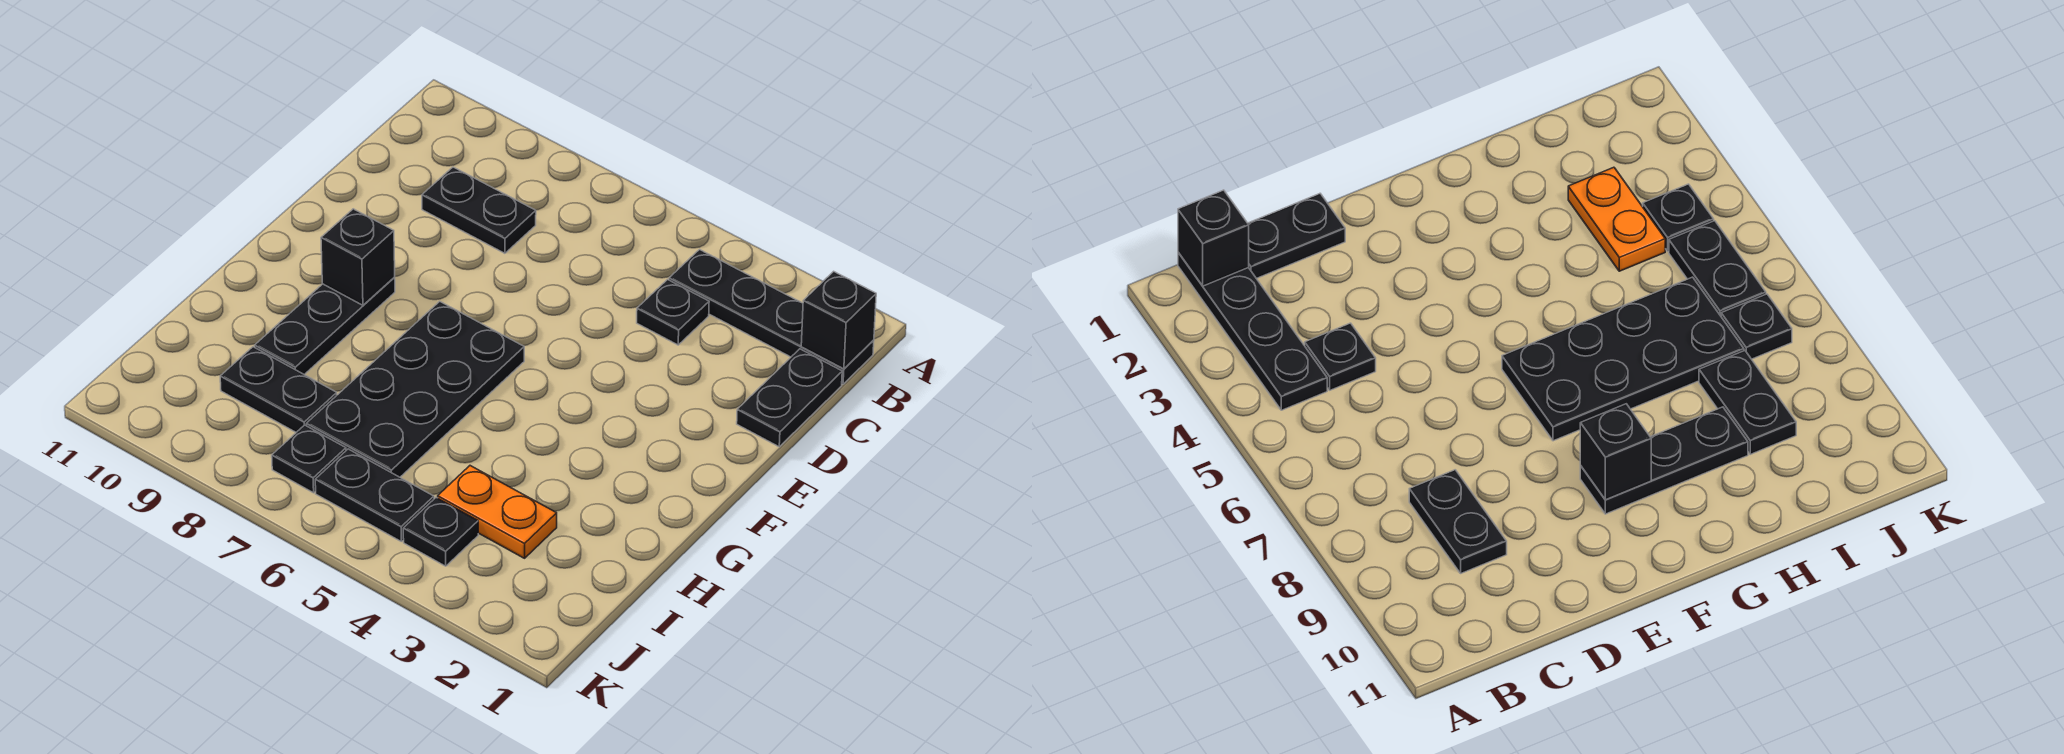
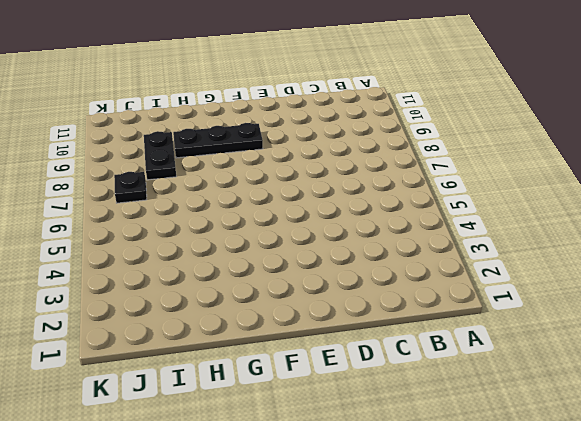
none -> black plate B1:B4 level 1
none -> black plate C1:D1 level 1
none -> black plate C4 level 1

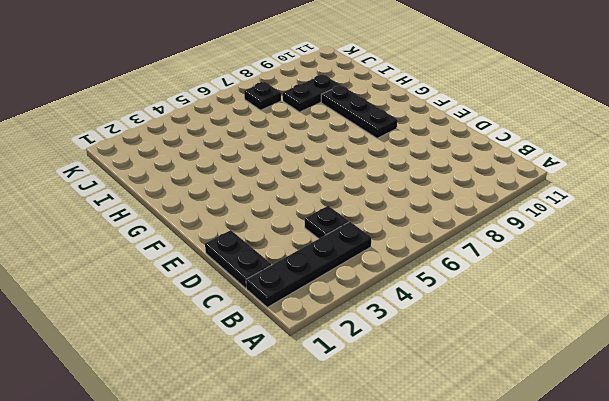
none -> black plate C8:C9 level 1
none -> black plate F6:I7 level 1
none -> orange plate I3:I4 level 1

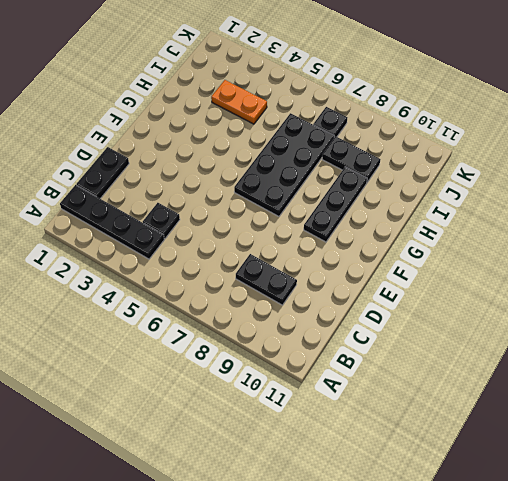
none -> black plate J4 level 1
none -> black plate J5:J6 level 1
none -> black brick B1 level 2

